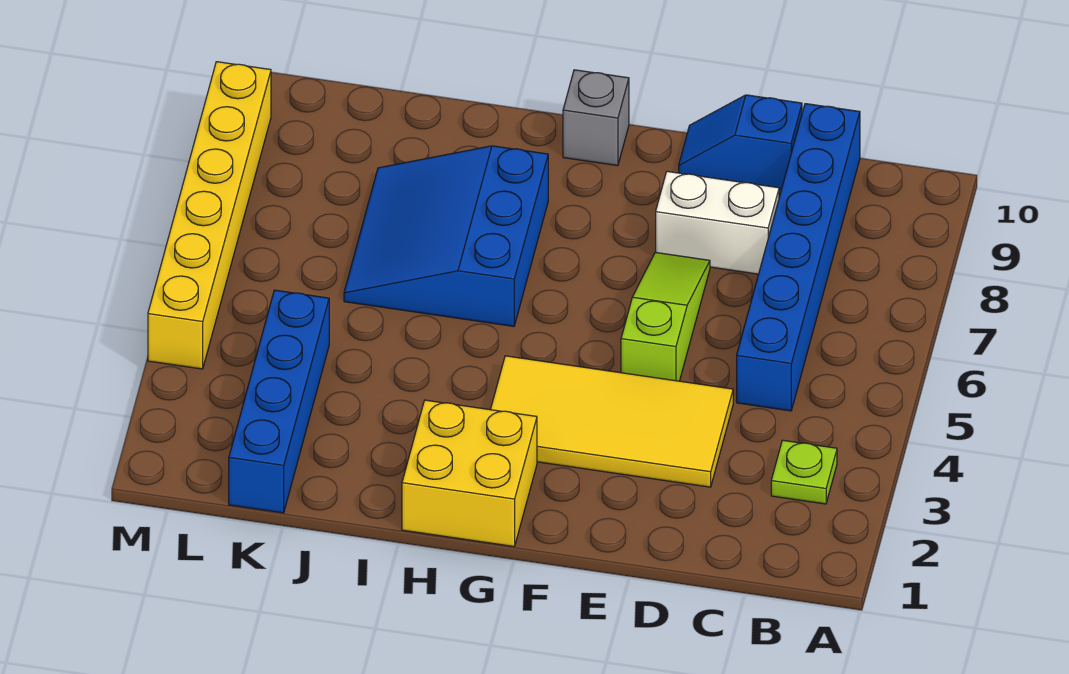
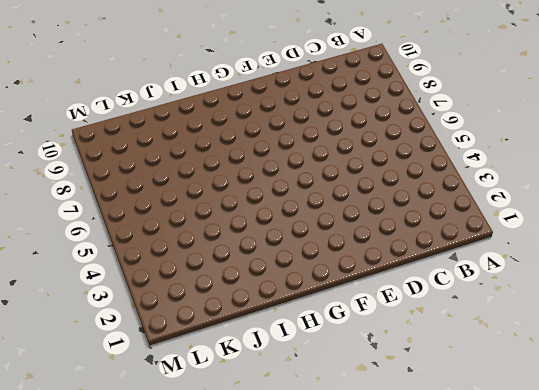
none -> lime plate B3 level 1
none -> blue brick C5:C10 level 1

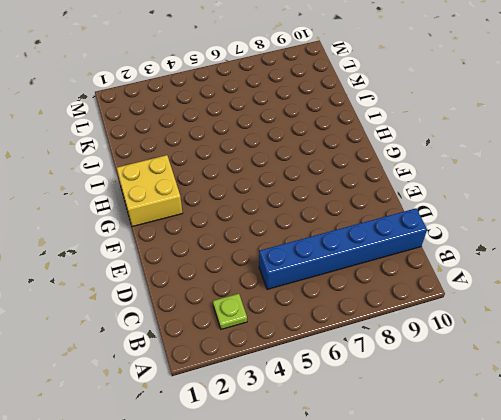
none -> yellow tile D3:G4 level 1
none -> white brick D8:E8 level 1

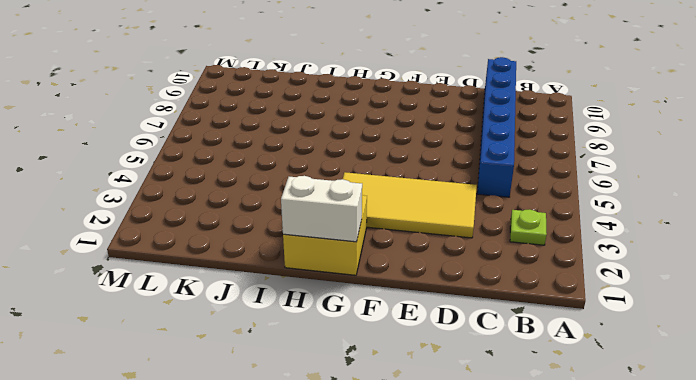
white brick G1:H1 level 2 -> white brick D8:E8 level 1
none -> blue slope D10:E10 level 1 top D
none -> lime slope E5:E7 level 1 top 5

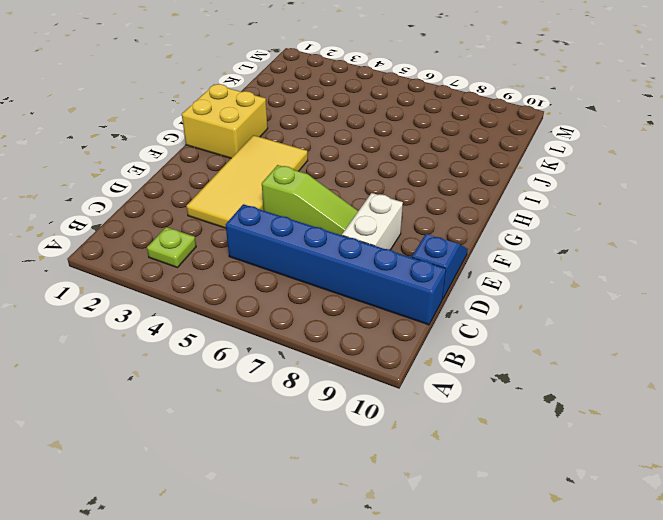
none -> grey brick G10 level 1
none -> blue slope H6:J8 level 1 top H

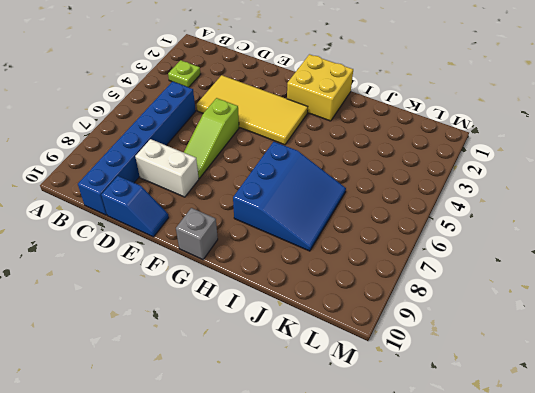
none -> blue brick K1:K4 level 1
none -> yellow brick M4:M9 level 1

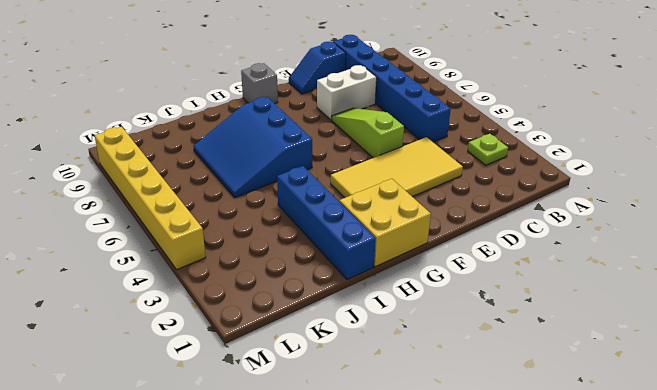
blue brick I1:I4 level 1 -> blue brick K1:K4 level 1

